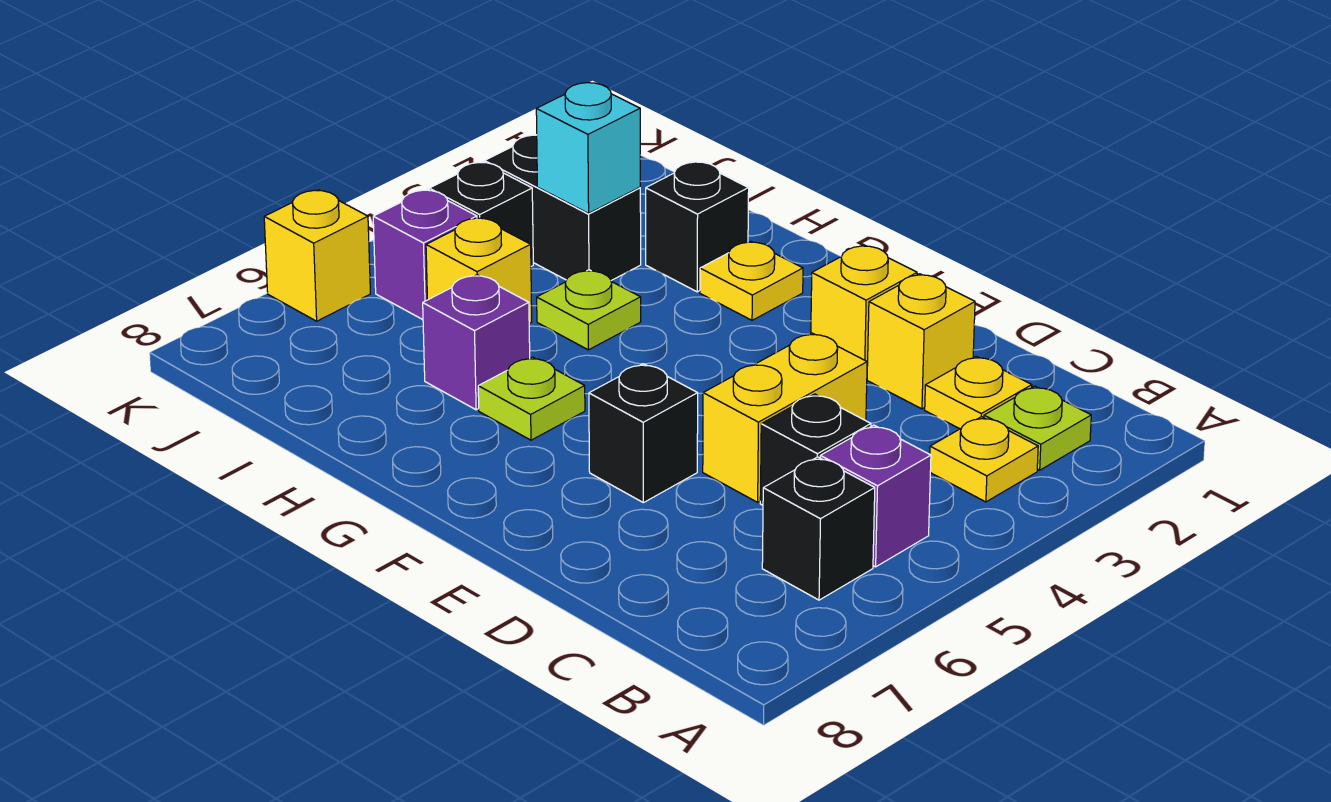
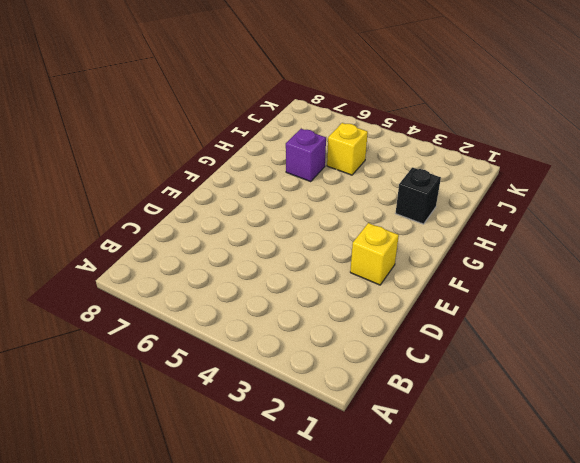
none -> lime plate B2 level 1
none -> yellow plate B3 level 1
none -> purple brick B5 level 1

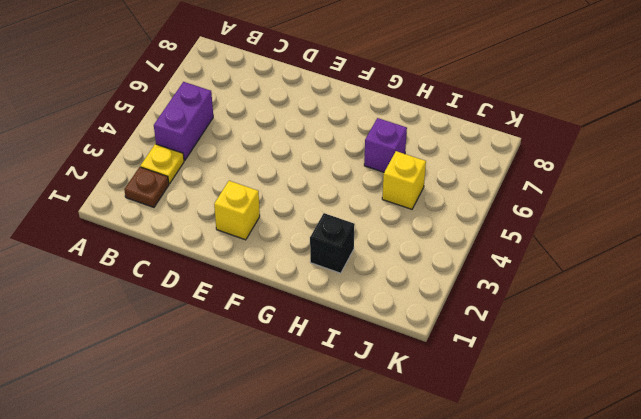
brown plate B2 level 1 -> lime plate B2 level 1
purple brick B4:B5 level 1 -> purple brick B5 level 1
none -> black brick B6 level 1
none -> yellow plate C2 level 1
none -> black brick C5 level 1

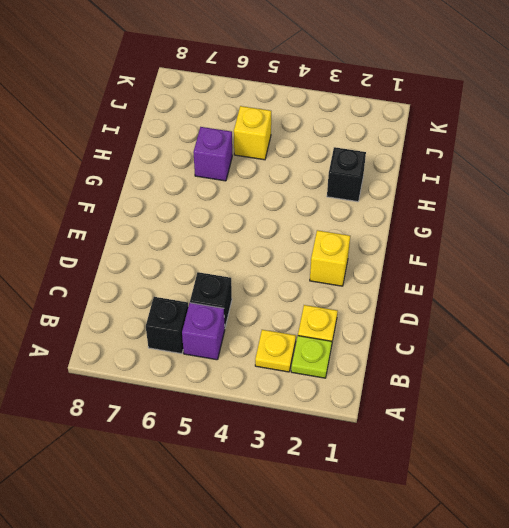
none -> yellow brick D2 level 1
none -> yellow brick D4:D5 level 1
none -> black brick E6 level 1

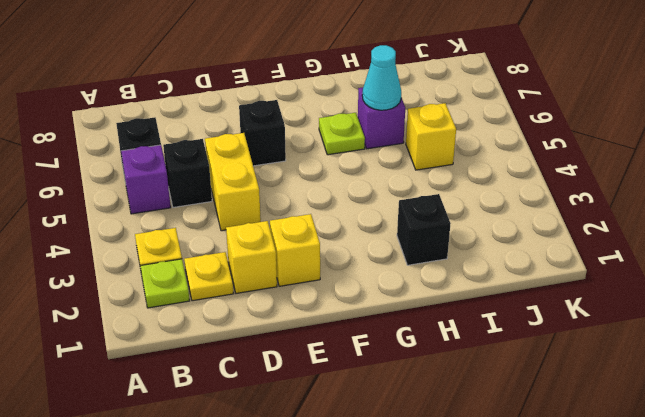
cyan cone H6 level 2 -> none
none -> yellow plate G2 level 1
none -> lime plate H4 level 1
none -> black brick I3:J3 level 1

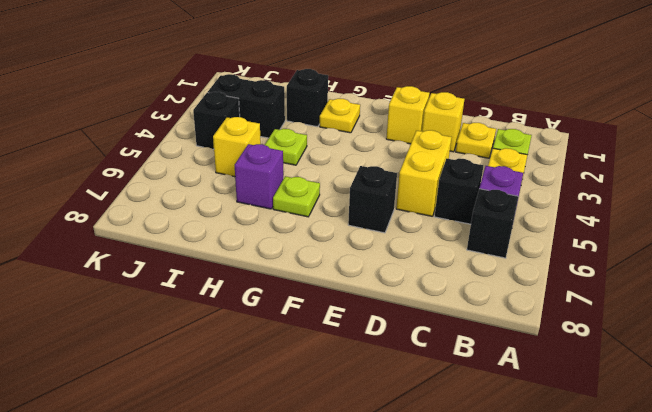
none -> purple brick J5 level 1
none -> yellow brick K6 level 1
none -> cyan brick I3 level 2

